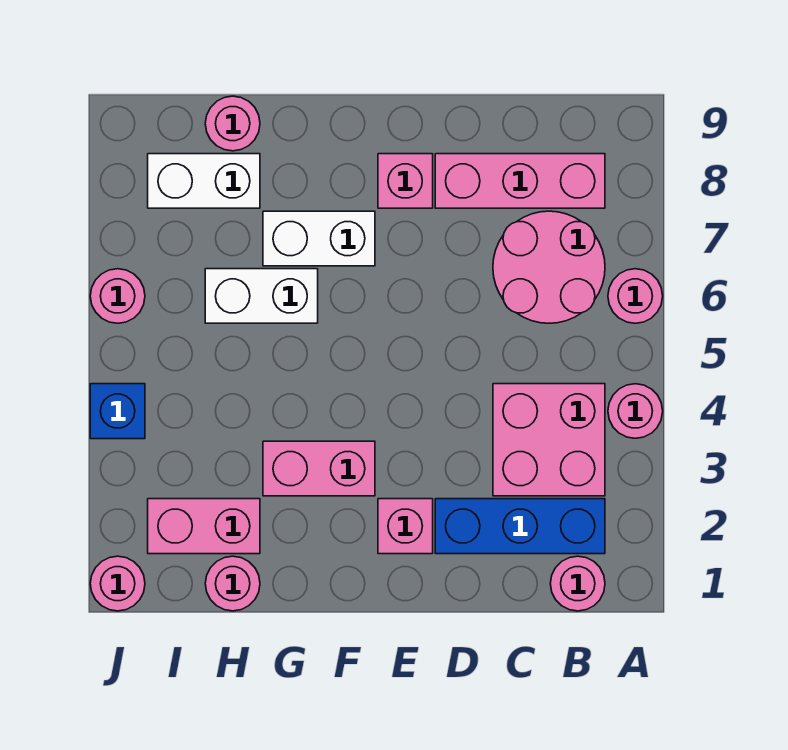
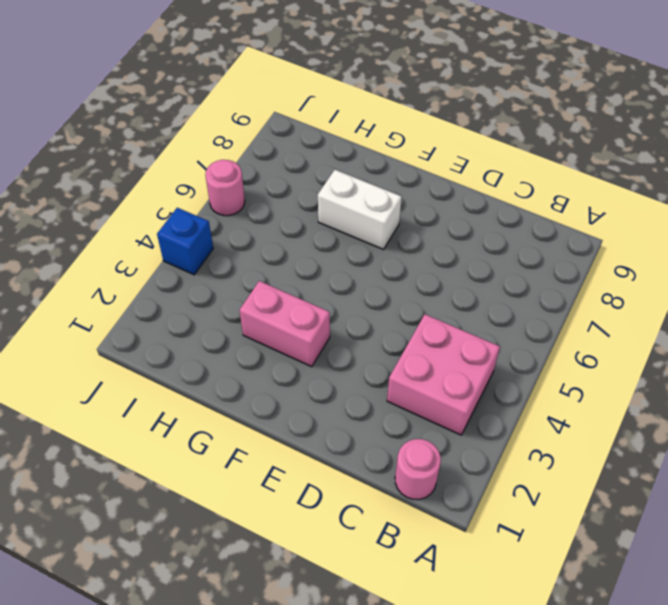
none -> pink round brick A4 level 1
none -> pink round brick A6 level 1
none -> blue brick B2:D2 level 1

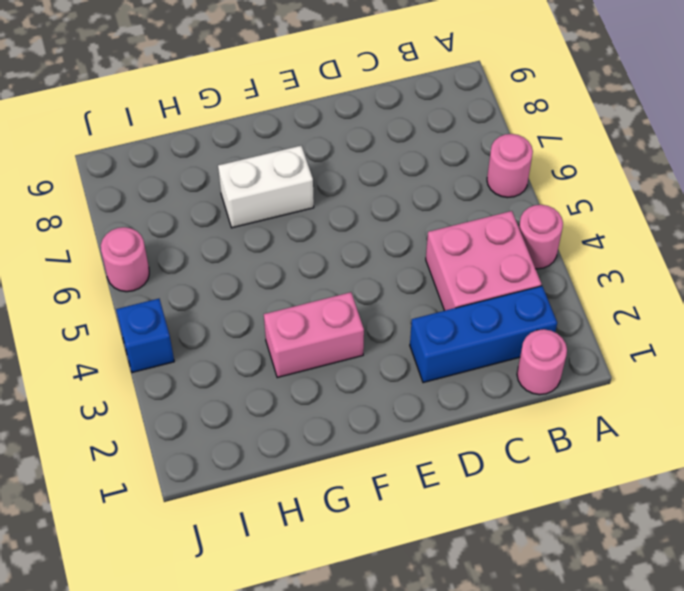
none -> pink round brick B6:C7 level 1
none -> pink brick B8:D8 level 1
none -> pink brick E2 level 1

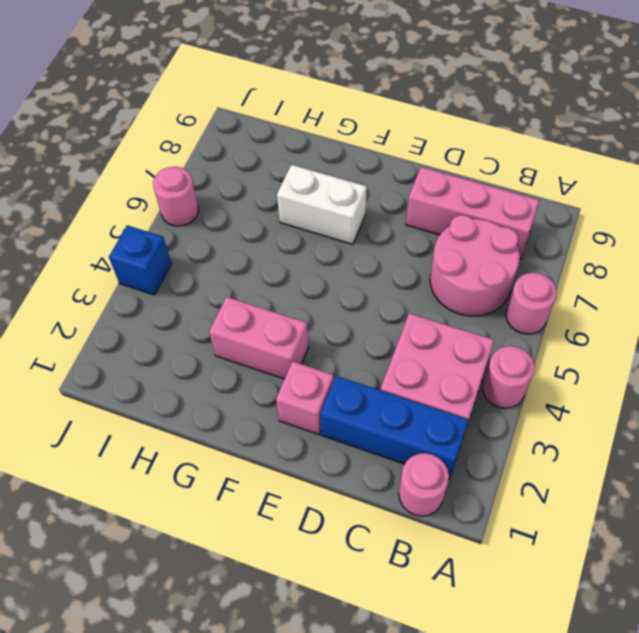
none -> pink brick E8 level 1
none -> white brick G6:H6 level 1
none -> pink round brick H1 level 1

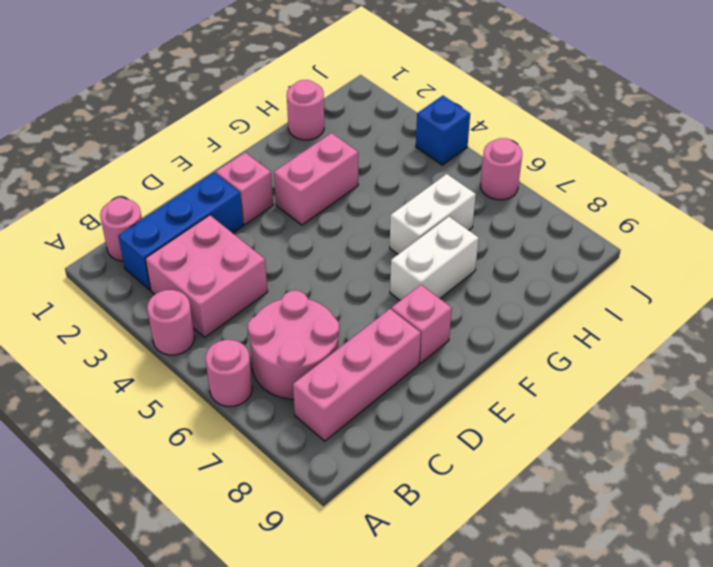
none -> pink brick H2:I2 level 1
none -> white brick H8:I8 level 1
none -> pink round brick H9 level 1

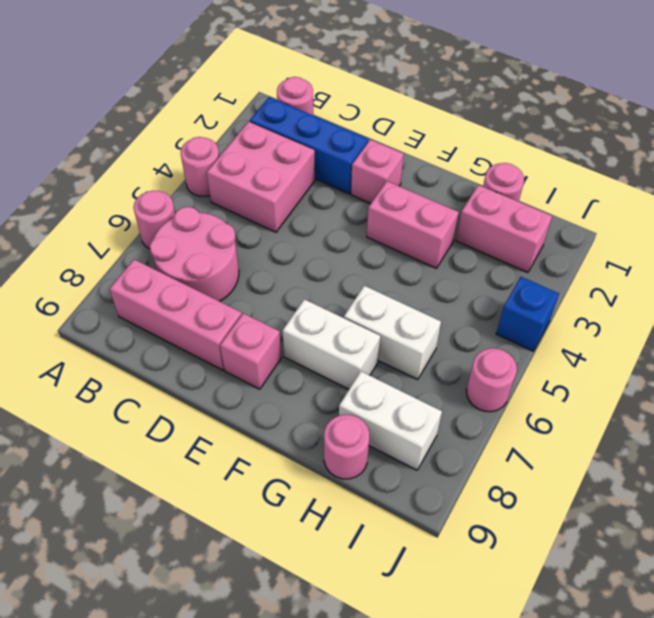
none -> pink round brick J1 level 1

